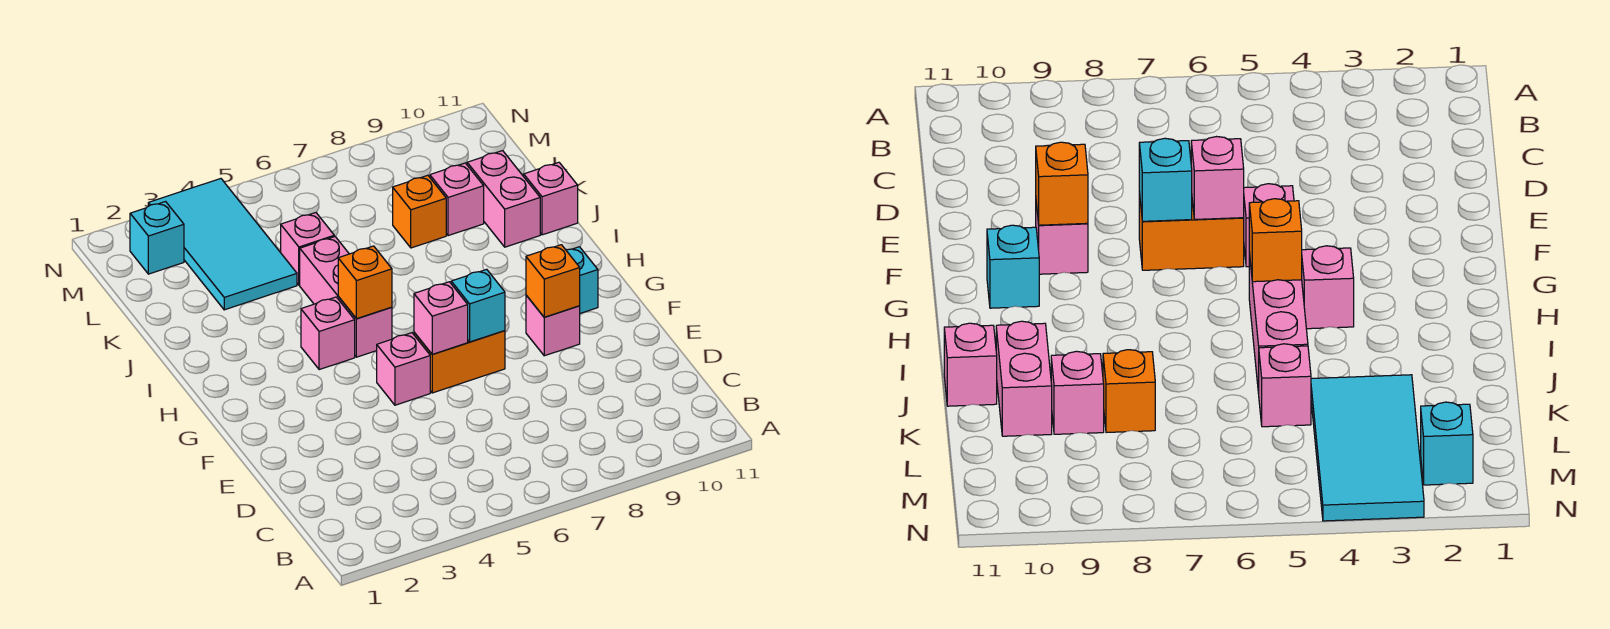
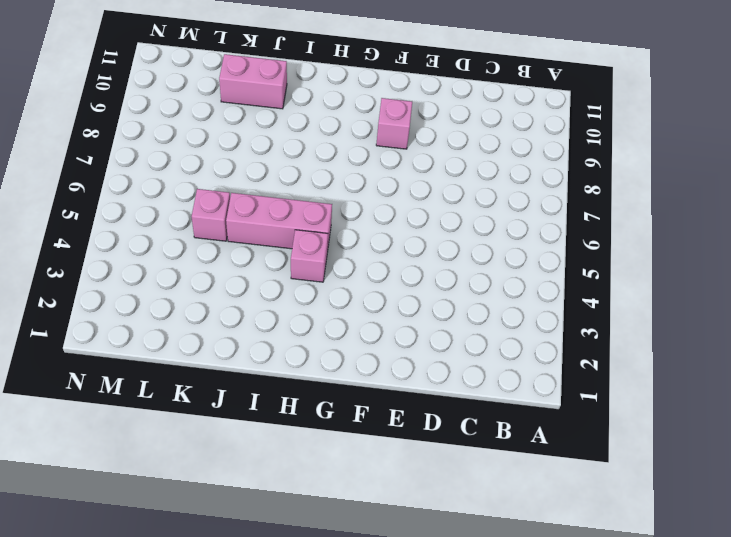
none -> pink brick F5 level 1
none -> orange brick F6:F7 level 1
none -> cyan brick G10 level 1

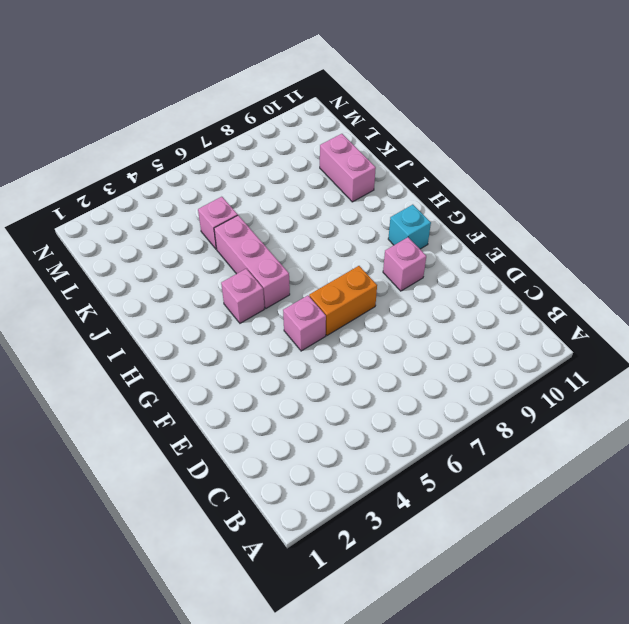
none -> pink brick J11 level 1
none -> cyan tile K3:N4 level 1
none -> orange brick K8 level 1

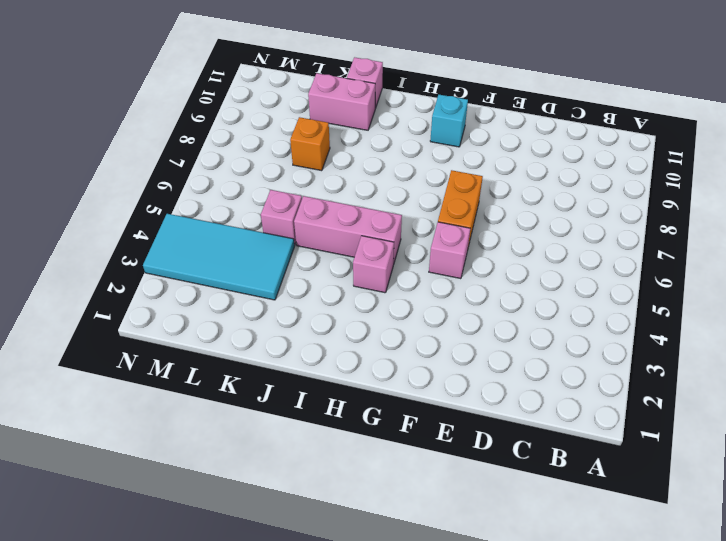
none -> pink brick F9 level 1
none -> pink brick K9 level 1
none -> cyan brick M2 level 1

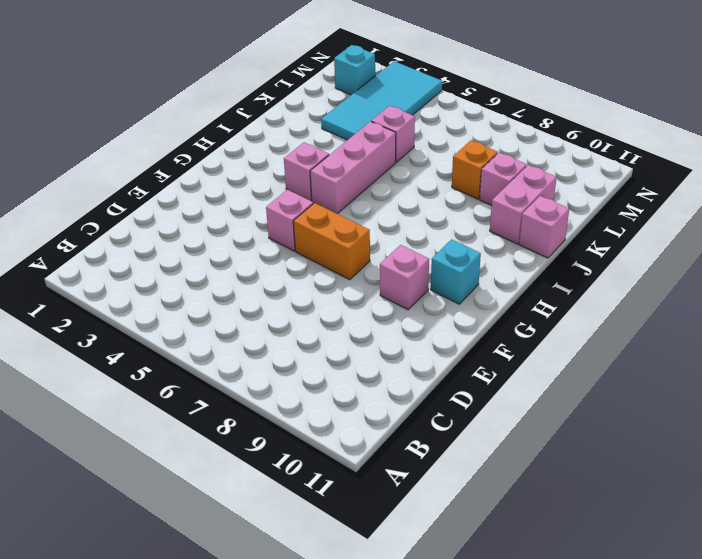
none -> pink brick F6 level 2
none -> cyan brick F7 level 2
none -> orange brick F9 level 2

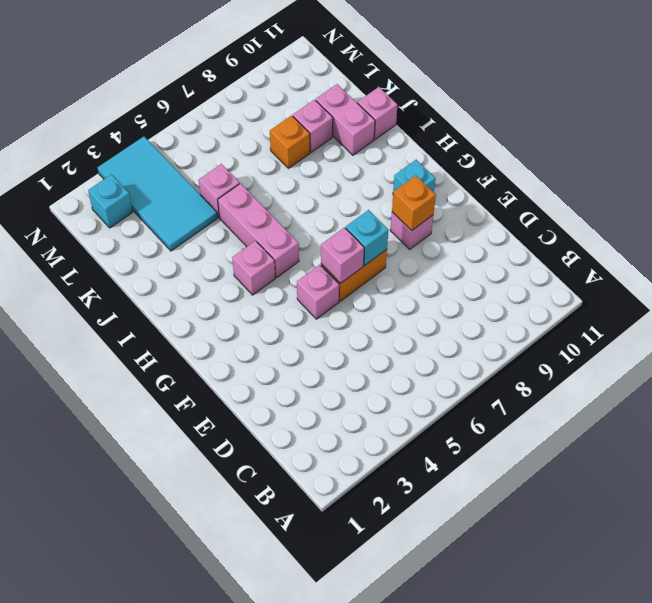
none -> orange brick H5 level 2

